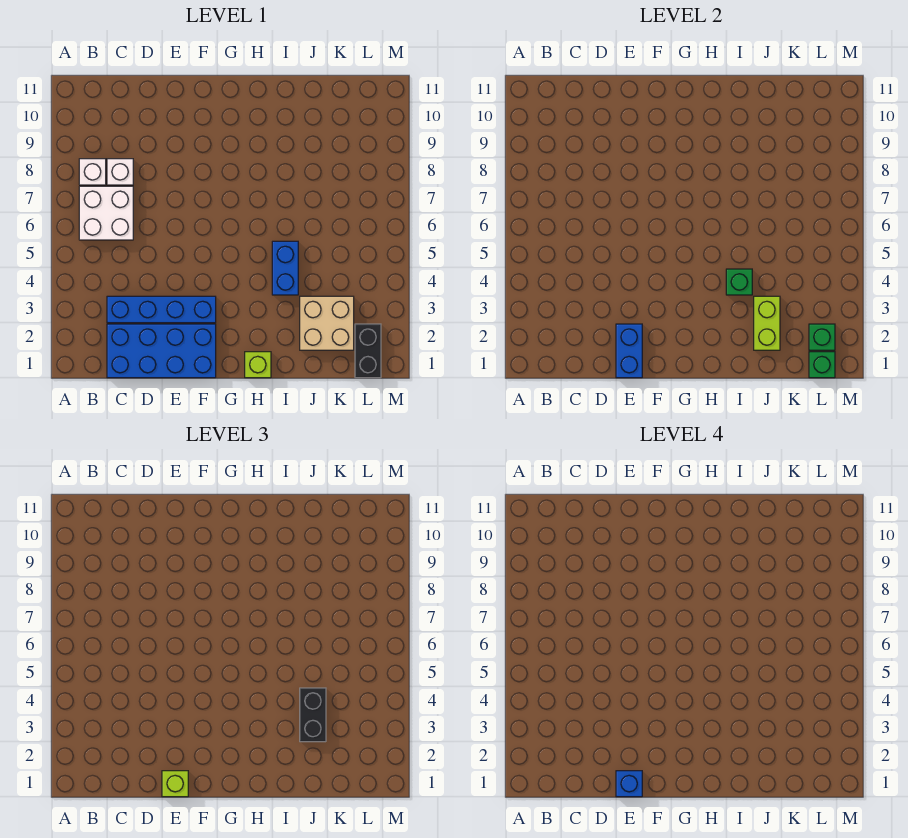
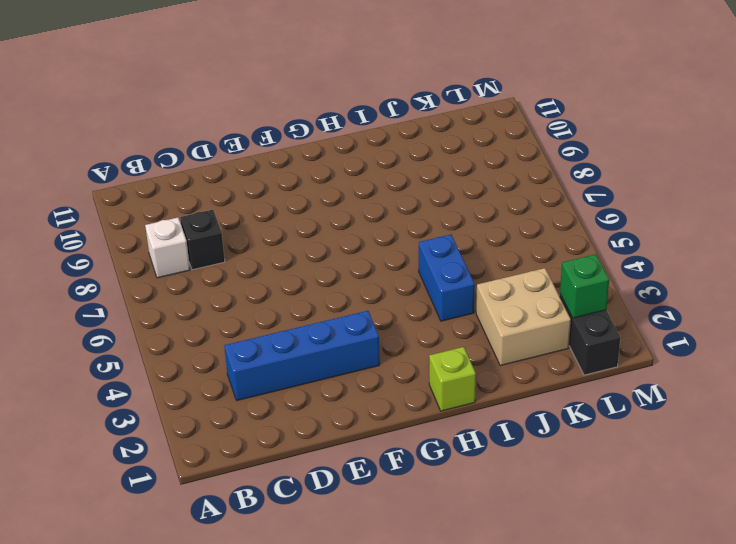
black brick C8 level 1 -> white brick C8 level 1
none -> white brick B6:C7 level 1
none -> blue brick C1:F2 level 1
none -> blue brick E1:E2 level 2

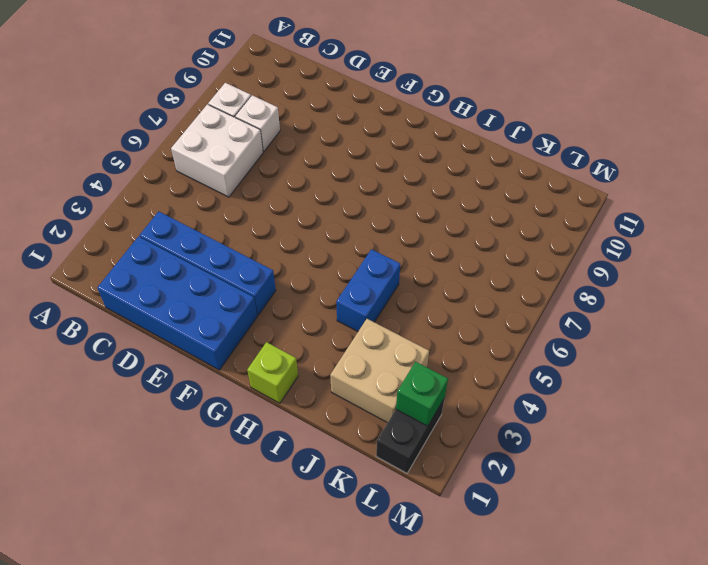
none -> blue brick E1:E2 level 2
none -> green brick I4 level 2
none -> lime brick J2:J3 level 2

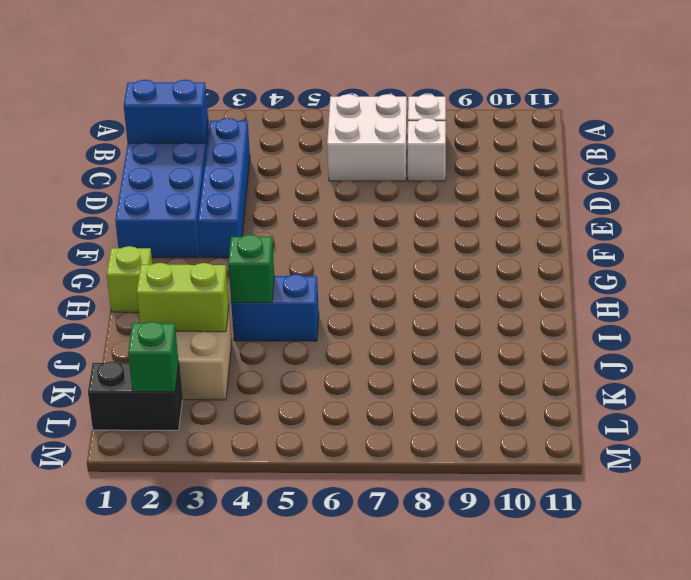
blue brick C1:C2 level 2 -> blue brick E1:E2 level 2
none -> green brick L1 level 2
none -> lime brick E1 level 3
none -> black brick J3:J4 level 3

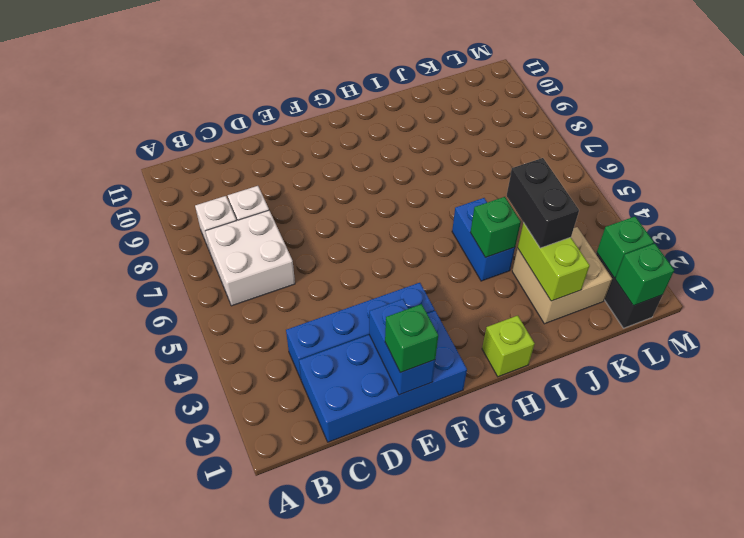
green brick E1 level 3 -> lime brick E1 level 3
none -> blue brick E1 level 4

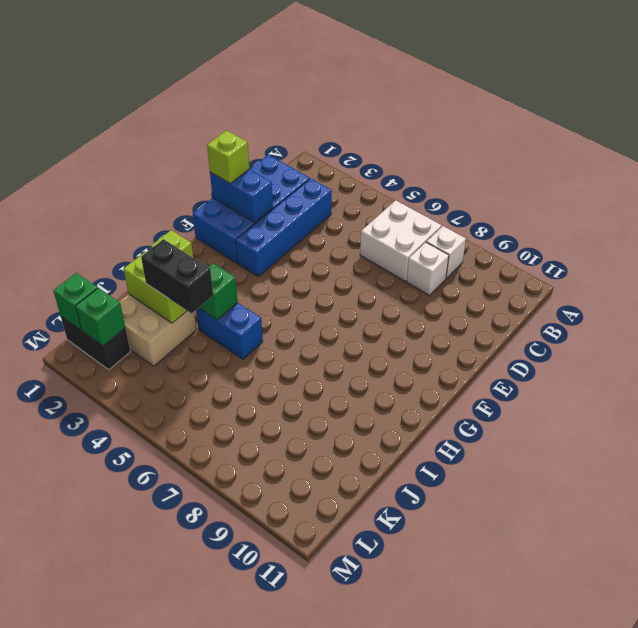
none -> blue brick E1 level 4

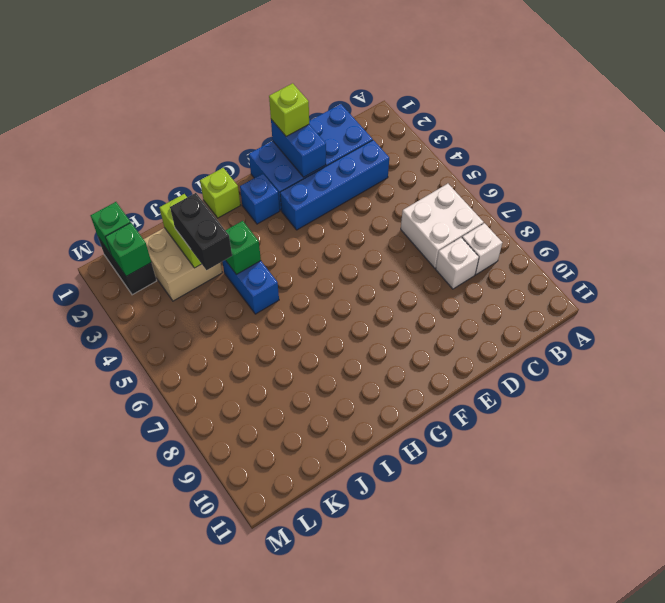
blue brick G2 level 1 -> blue brick E1 level 4

